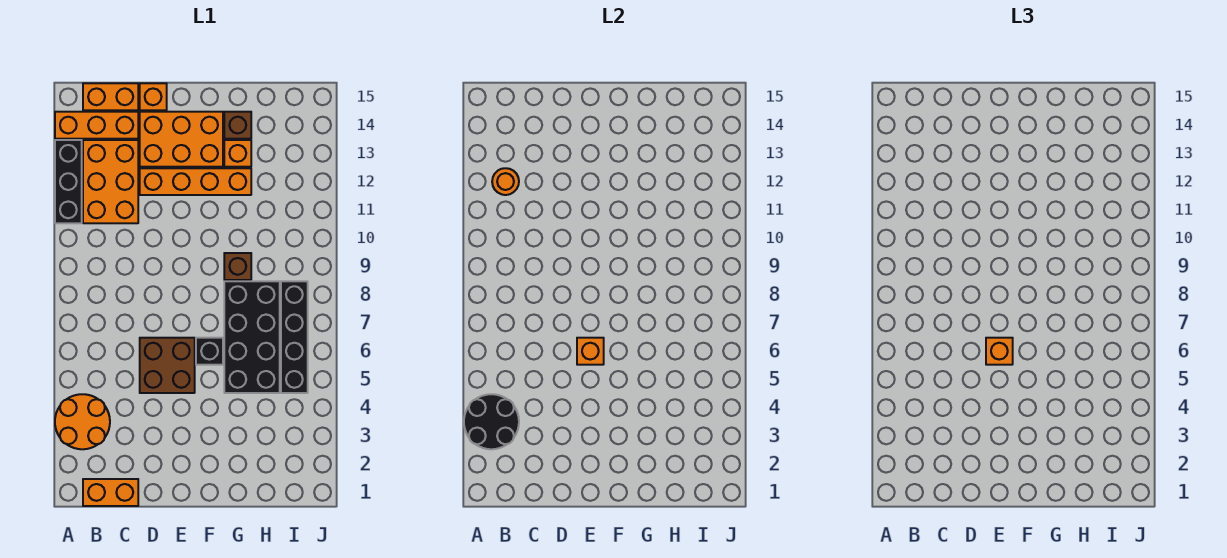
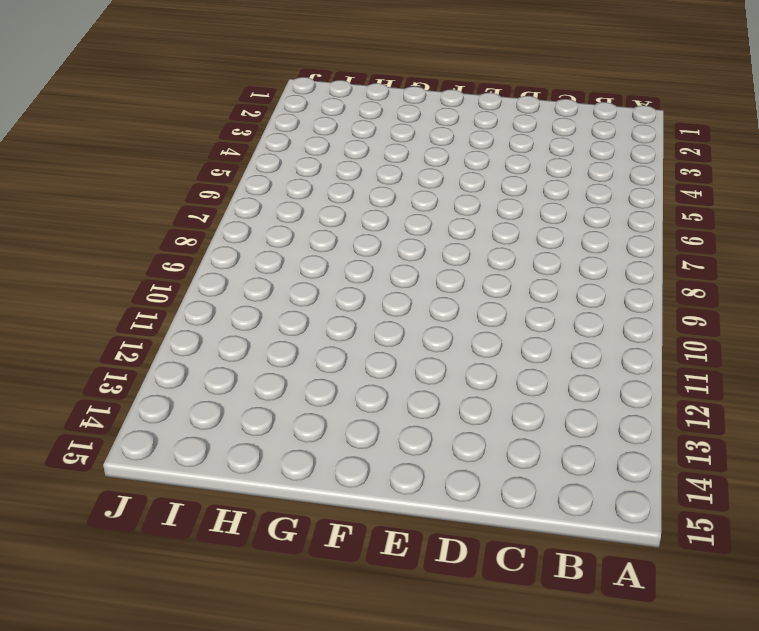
none -> orange round brick A3:B4 level 1
none -> black brick A11:A13 level 1
none -> orange brick A14:C14 level 1

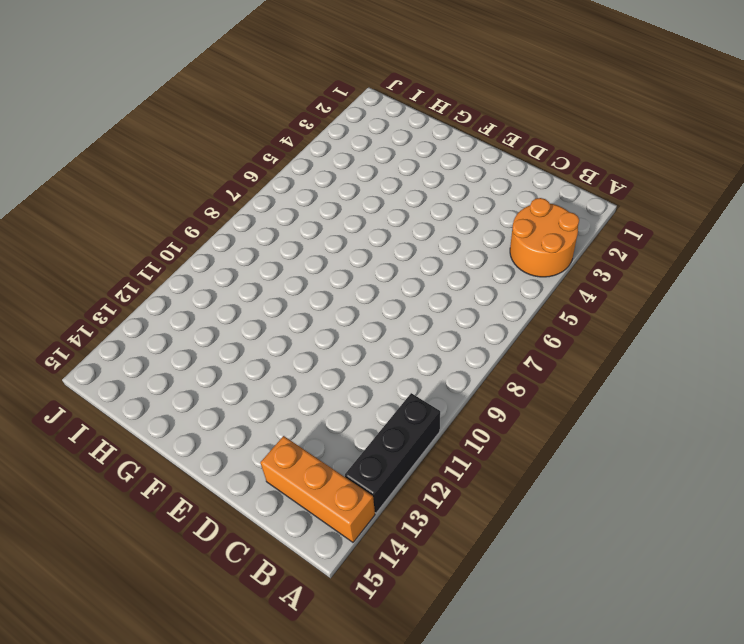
none -> orange brick B1:C1 level 1
none -> orange brick B11:C13 level 1
none -> orange brick B15:C15 level 1

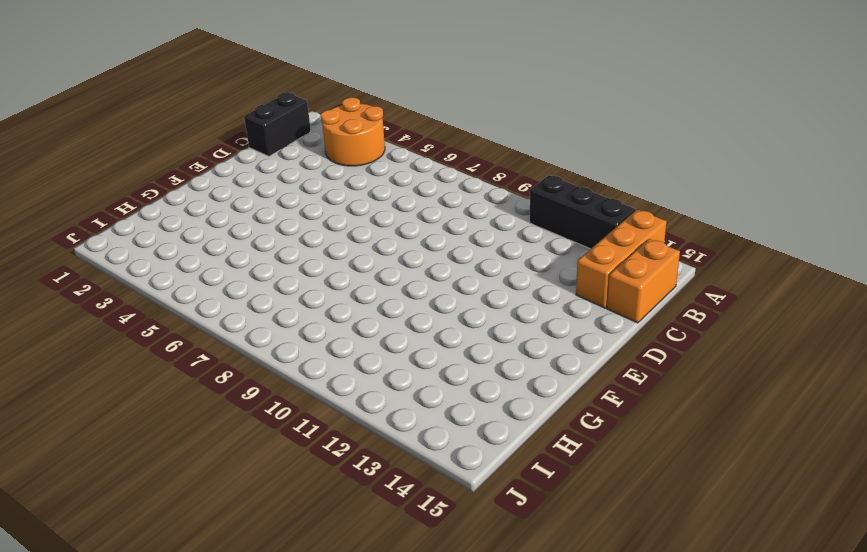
black brick B1:C1 level 1 -> orange brick B1:C1 level 1
none -> orange brick B11:C13 level 1
none -> brown brick D5:E6 level 1
none -> orange brick D12:G12 level 1

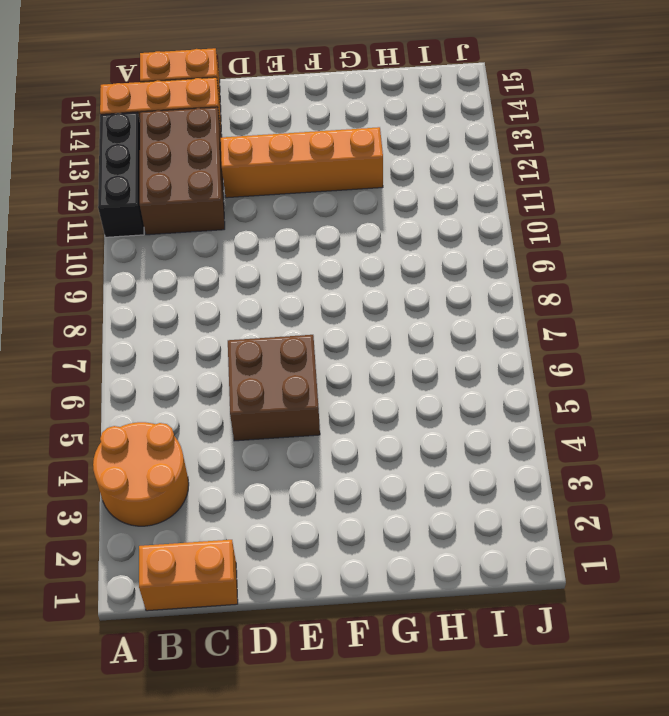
brown brick B11:C13 level 1 -> orange brick B11:C13 level 1
none -> orange brick D13:F14 level 1
none -> orange brick D15 level 1
none -> black brick F6 level 1

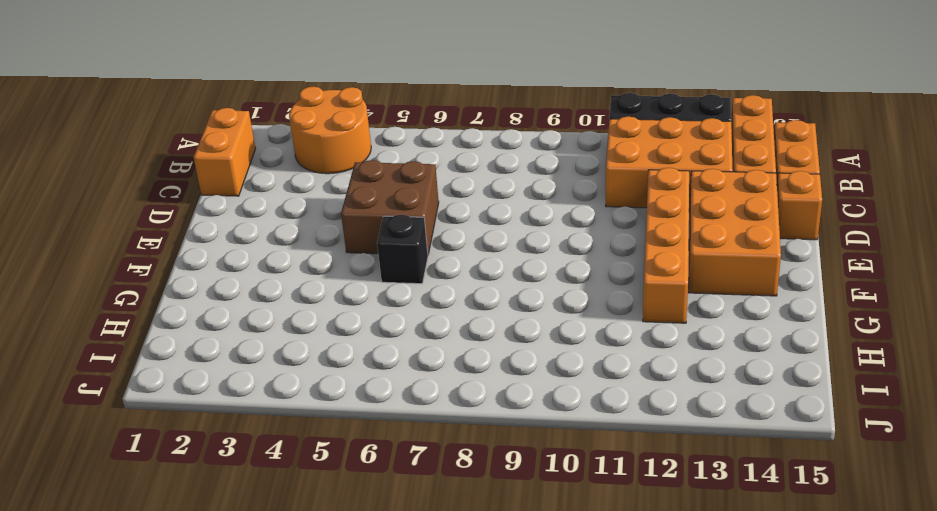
none -> black brick G5:H8 level 1
none -> brown brick G9 level 1
none -> orange brick G13 level 1

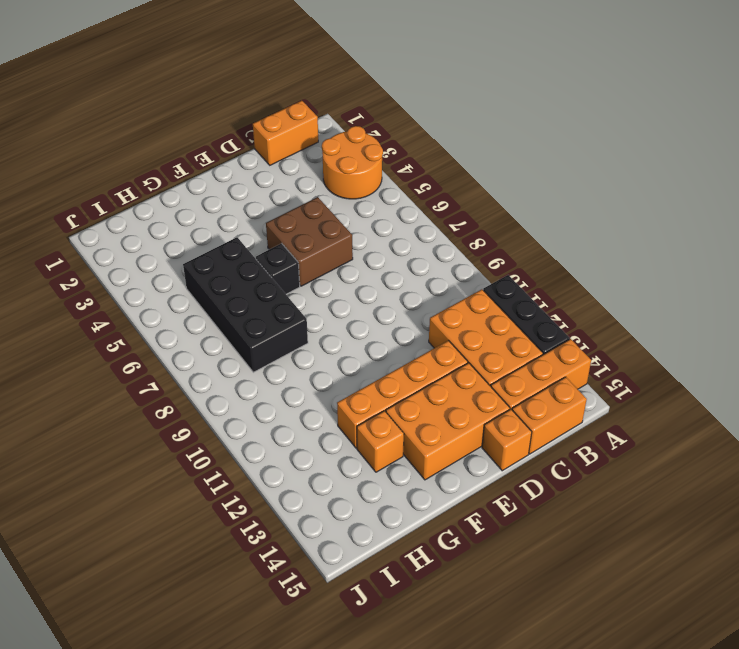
none -> brown brick G9 level 1
none -> brown brick G14 level 1
none -> black brick I5:I8 level 1

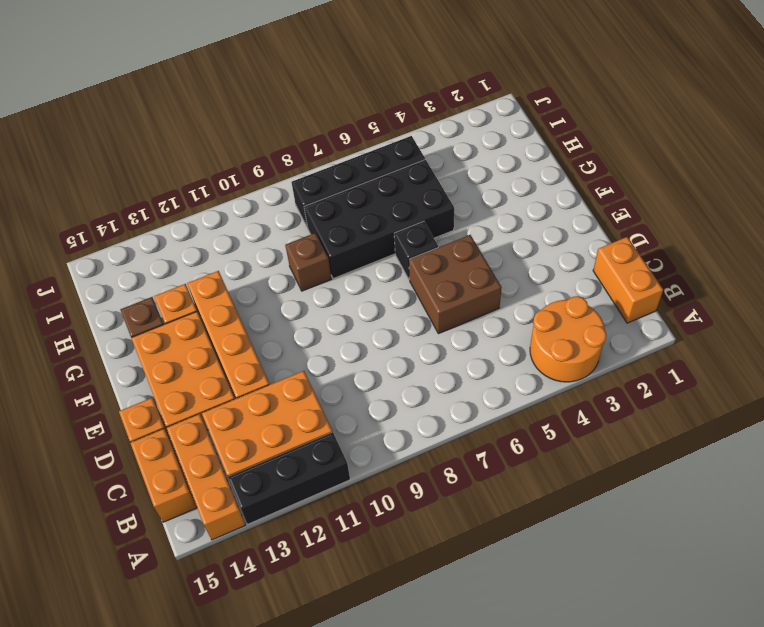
none -> black round brick A3:B4 level 2
none -> orange round brick B12 level 2
none -> orange brick E6 level 2

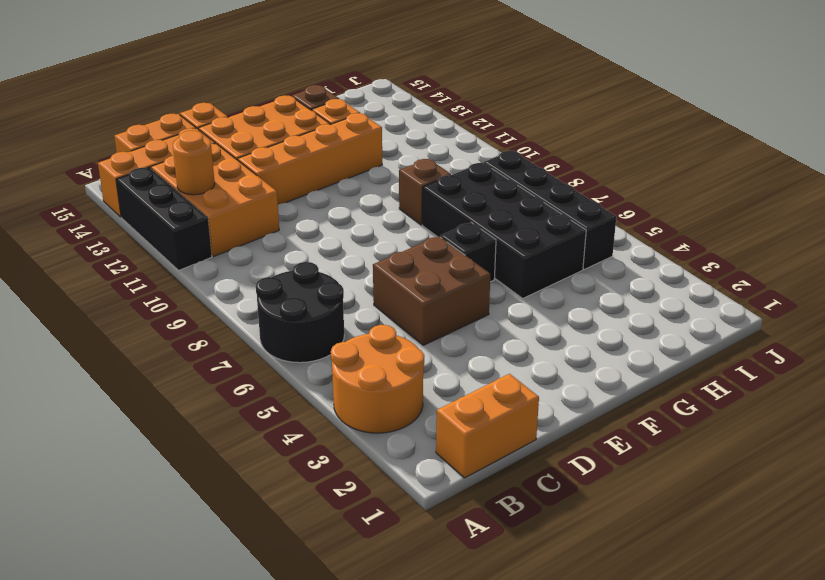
black round brick A6:B7 level 1 -> black round brick A3:B4 level 2
none -> orange brick E6 level 2
none -> orange brick E6 level 3

